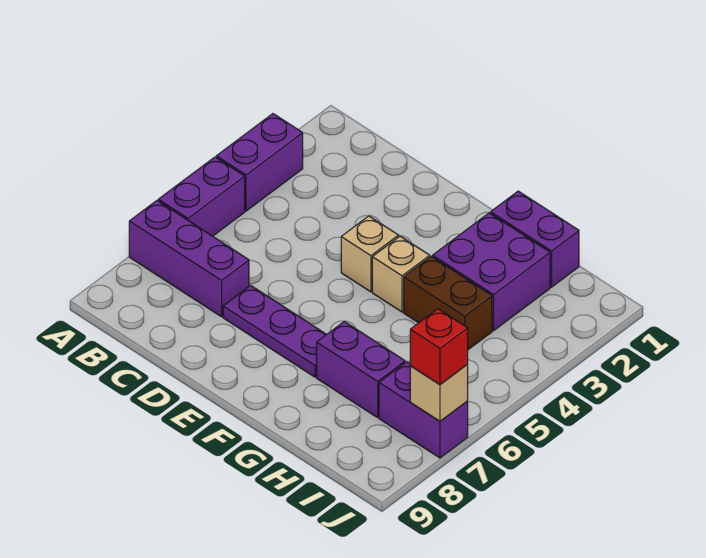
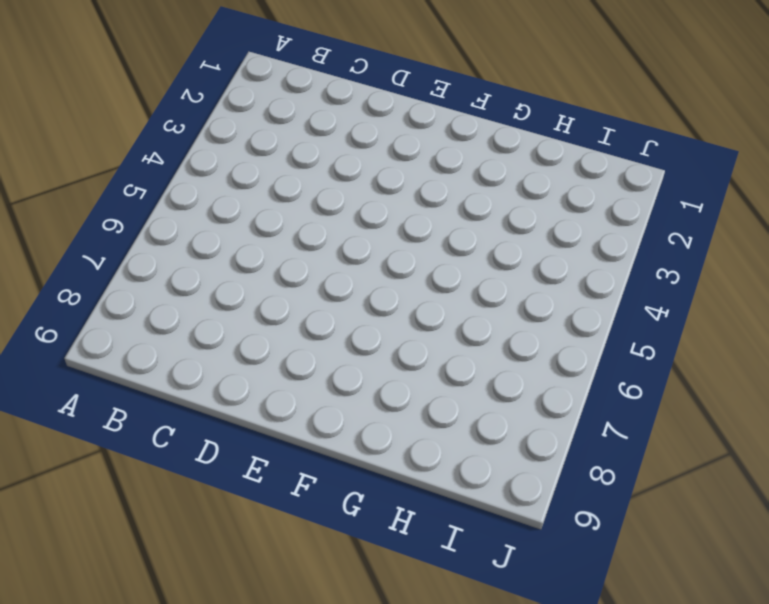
none -> purple brick A3:A4 level 1
none -> purple brick A5:A6 level 1
none -> purple brick A7:C7 level 1

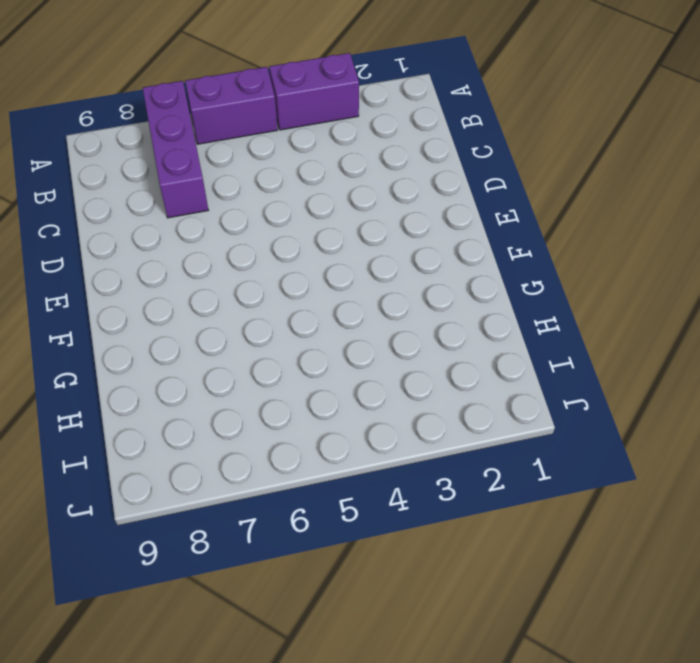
none -> purple plate D7:F7 level 1
none -> tan brick E4 level 1
none -> tan brick F4 level 1

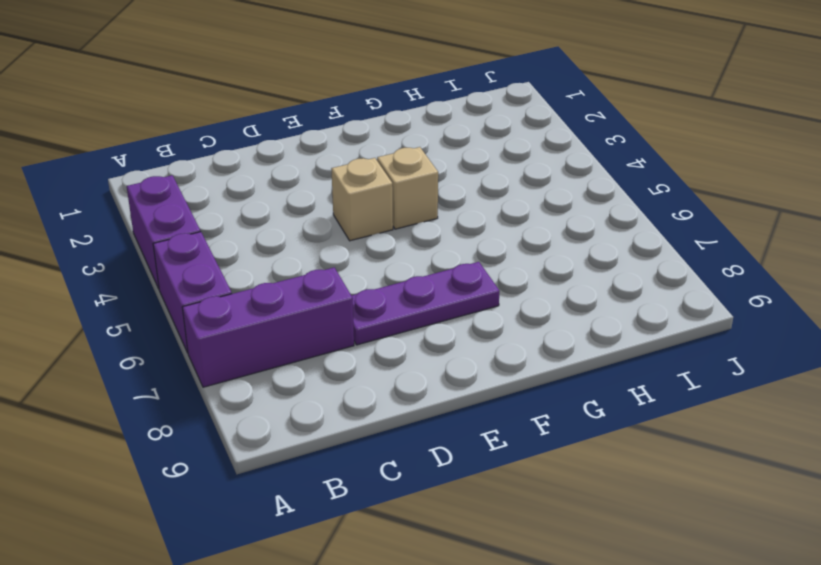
none -> purple brick G1:H1 level 1
none -> purple brick G2:H3 level 1
none -> brown brick G4:H4 level 1

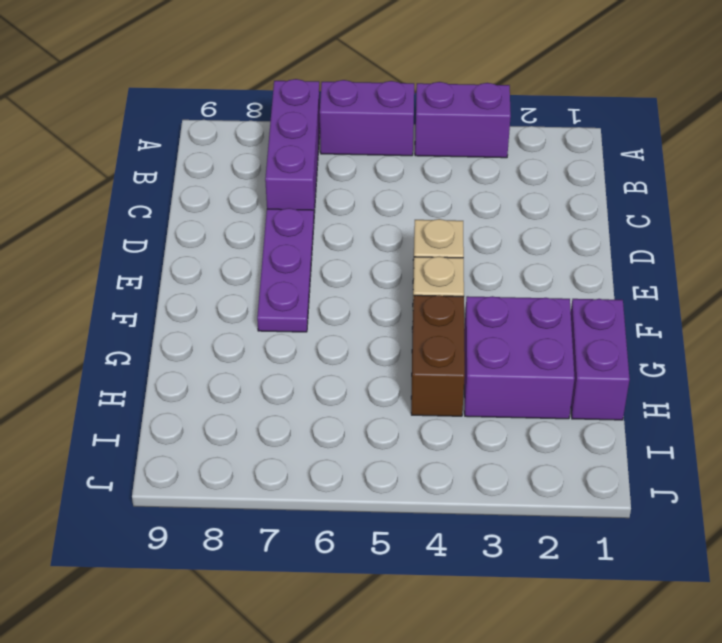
none -> purple brick G7:H7 level 1
none -> purple brick I7:J7 level 1
none -> tan brick J7 level 2

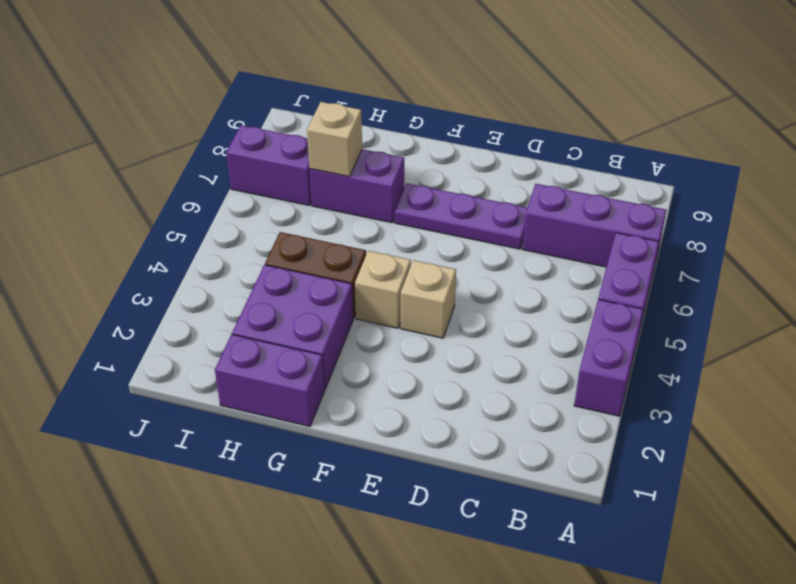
tan brick H7 level 2 -> tan brick J7 level 2
none -> red brick J7 level 3

